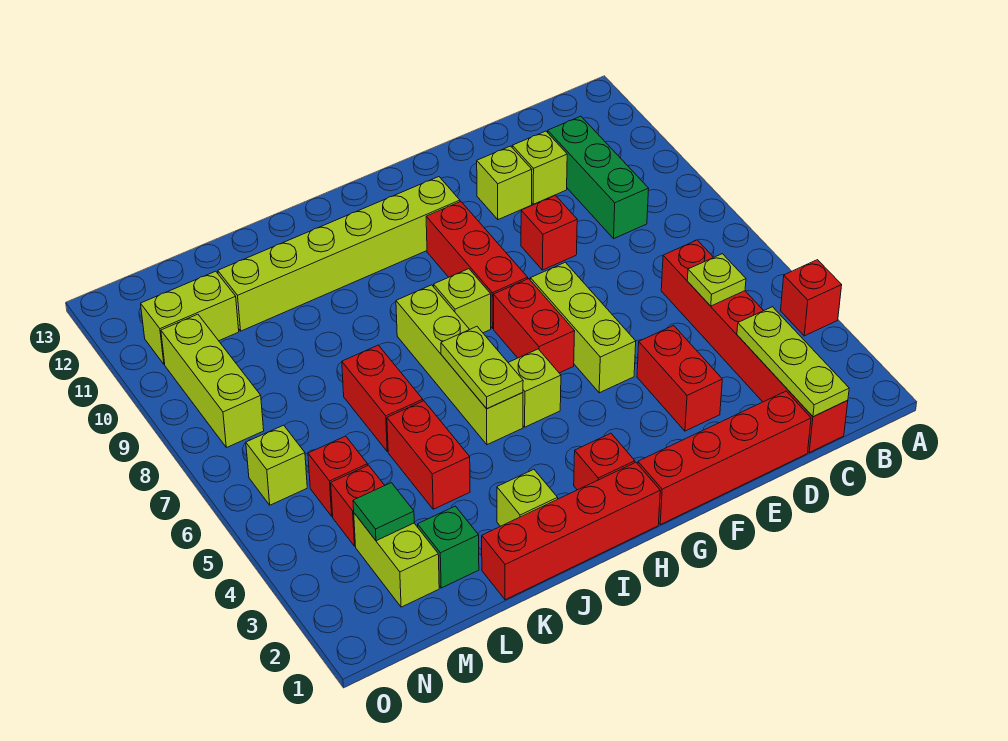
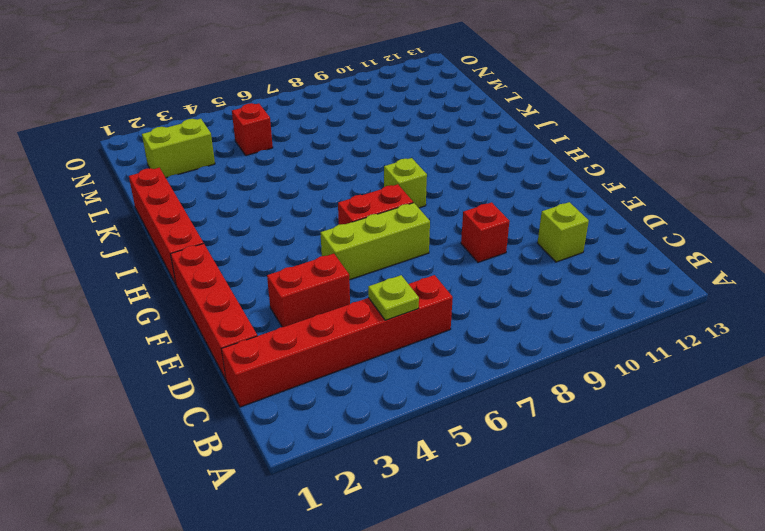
none -> red brick A4 level 1
none -> green brick C9:C11 level 1
none -> lime brick E11 level 1
none -> red brick G8:G10 level 1

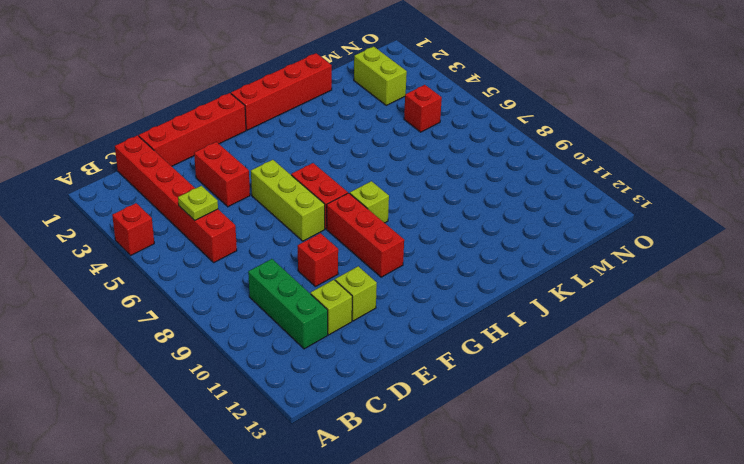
none -> lime brick G11:L11 level 1
none -> red brick H2 level 1
none -> lime brick H5 level 1
none -> lime brick I5:I8 level 1

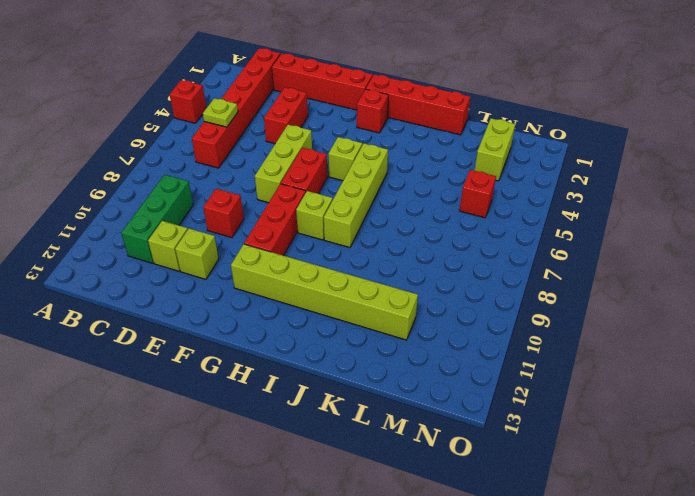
none -> lime brick J2 level 1
none -> red brick K4:K5 level 1
none -> red brick K6:K7 level 1
none -> green brick L2 level 1

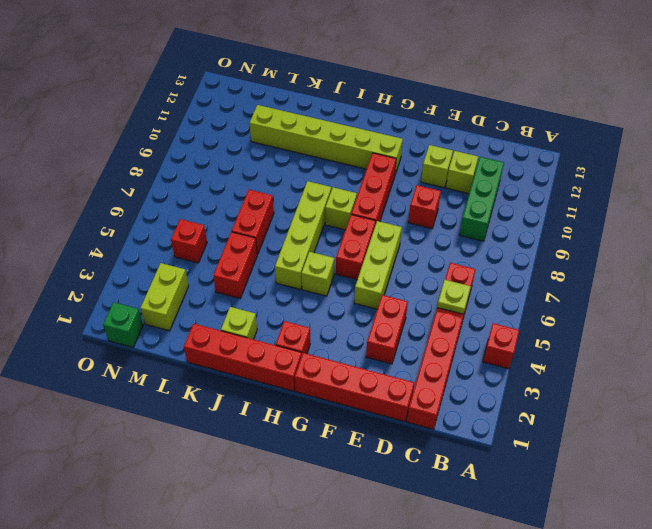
green brick N1 level 1 -> green brick L2 level 1
none -> red brick M4 level 1
none -> lime brick M11:N11 level 1
none -> lime brick N6 level 1
none -> lime brick N8:N10 level 1

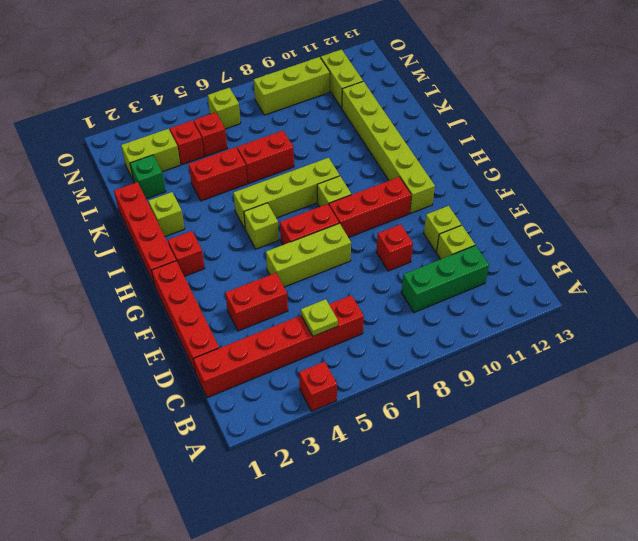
none -> lime plate C1:C3 level 2
none -> lime plate I5:I6 level 2
none -> green tile M3 level 2

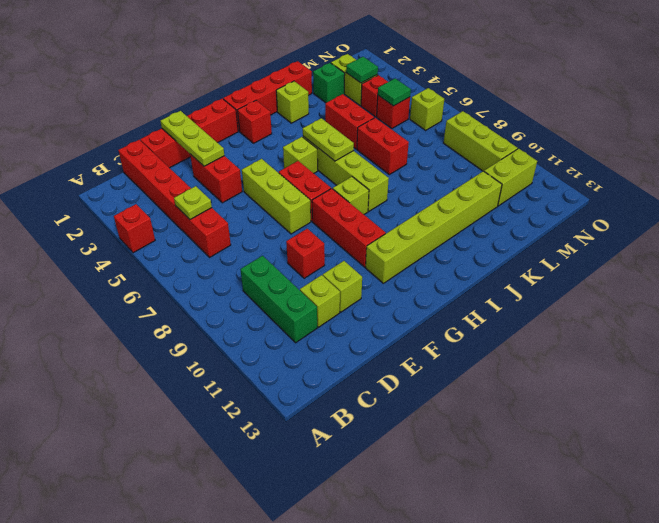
lime plate E1:E3 level 2 -> lime plate C1:C3 level 2
green tile M5 level 2 -> none

